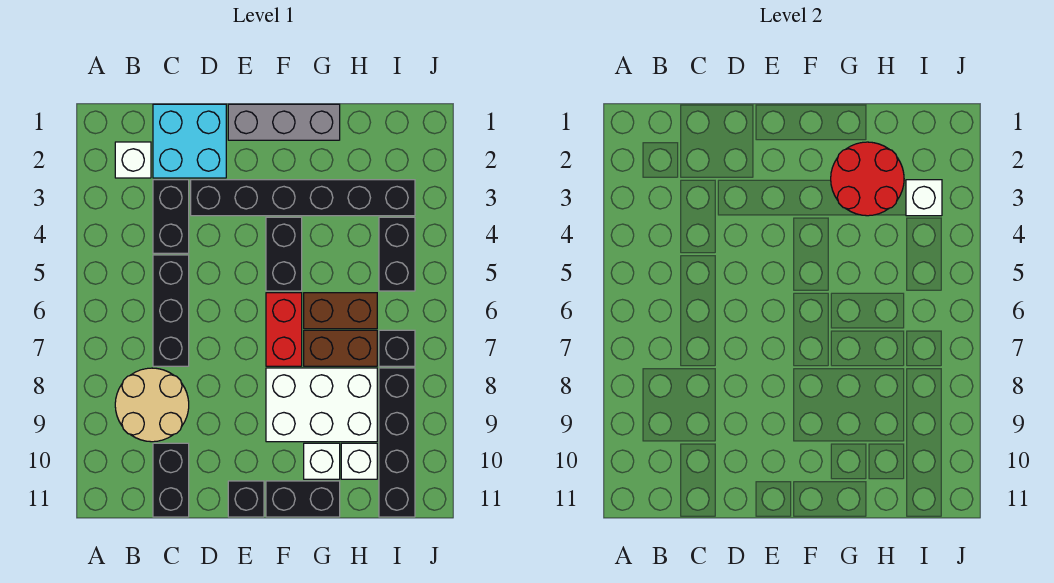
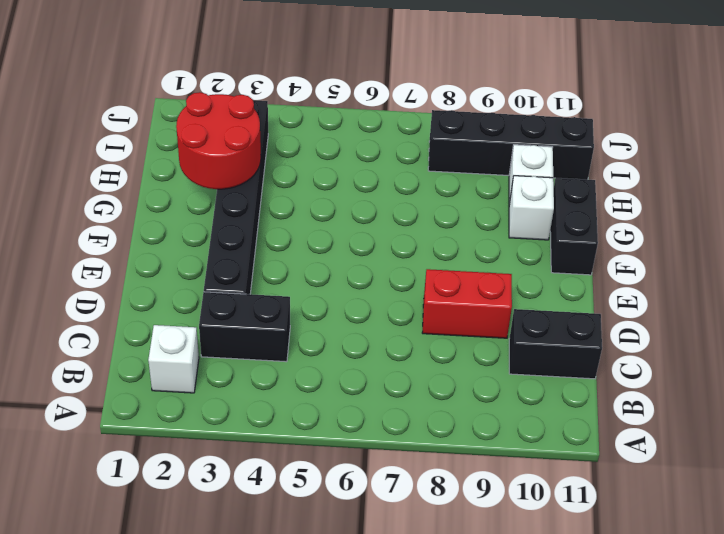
red brick D8:D9 level 1 -> red brick F6:F7 level 1
none -> tan round brick B8:C9 level 1
none -> cyan brick C1:D2 level 1
none -> black brick C5:C7 level 1

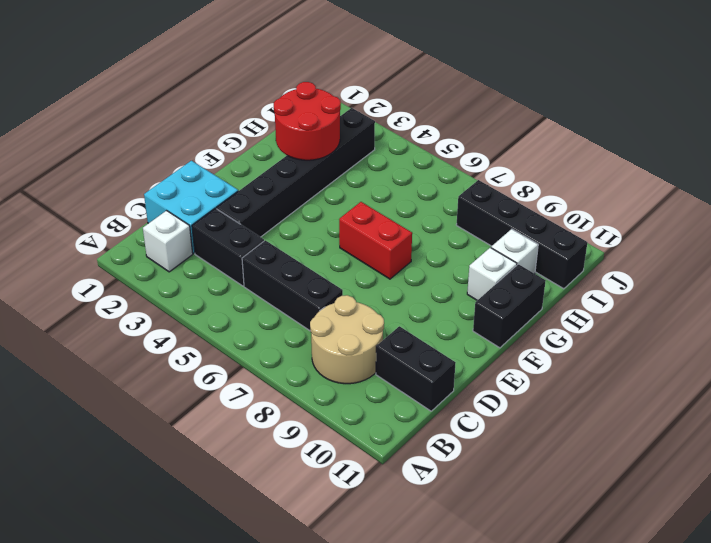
none -> grey brick E1:G1 level 1
none -> black brick E11 level 1
none -> black brick F4:F5 level 1

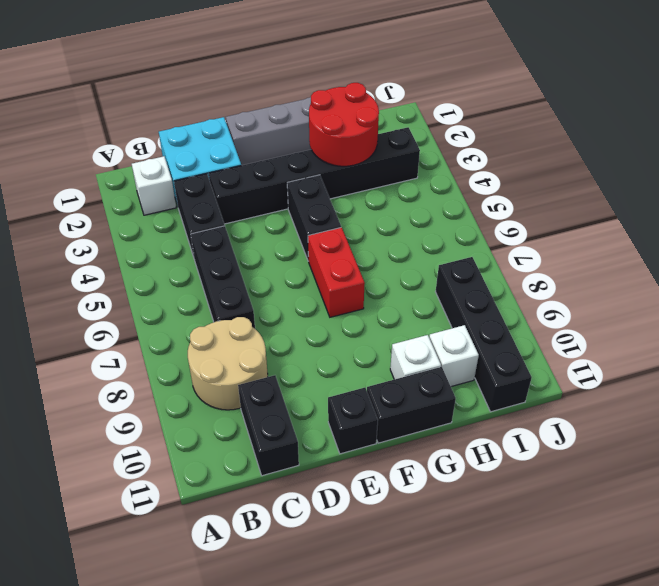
none -> white brick F8:H9 level 1
none -> brown brick G6:H6 level 1
none -> brown brick G7:H7 level 1

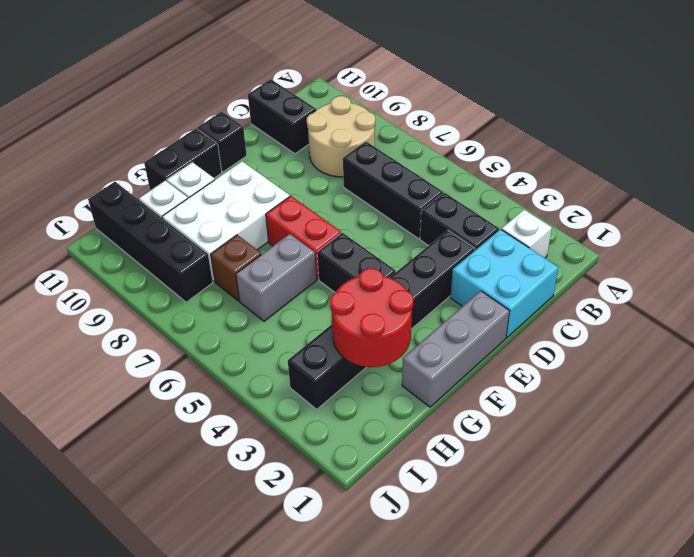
grey brick G6:H6 level 1 -> brown brick G6:H6 level 1
brown brick H7 level 1 -> brown brick G7:H7 level 1
none -> black brick I4:I5 level 1
none -> black brick I7 level 1
none -> white brick I3 level 2

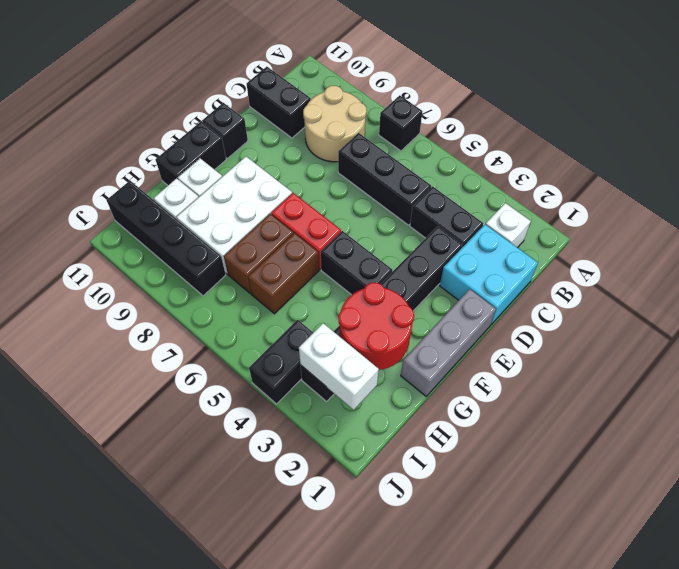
black brick A7 level 1 -> black brick I7 level 1
white brick I2:I3 level 2 -> white brick I3 level 2
black brick I4:J4 level 1 -> black brick I4:I5 level 1

